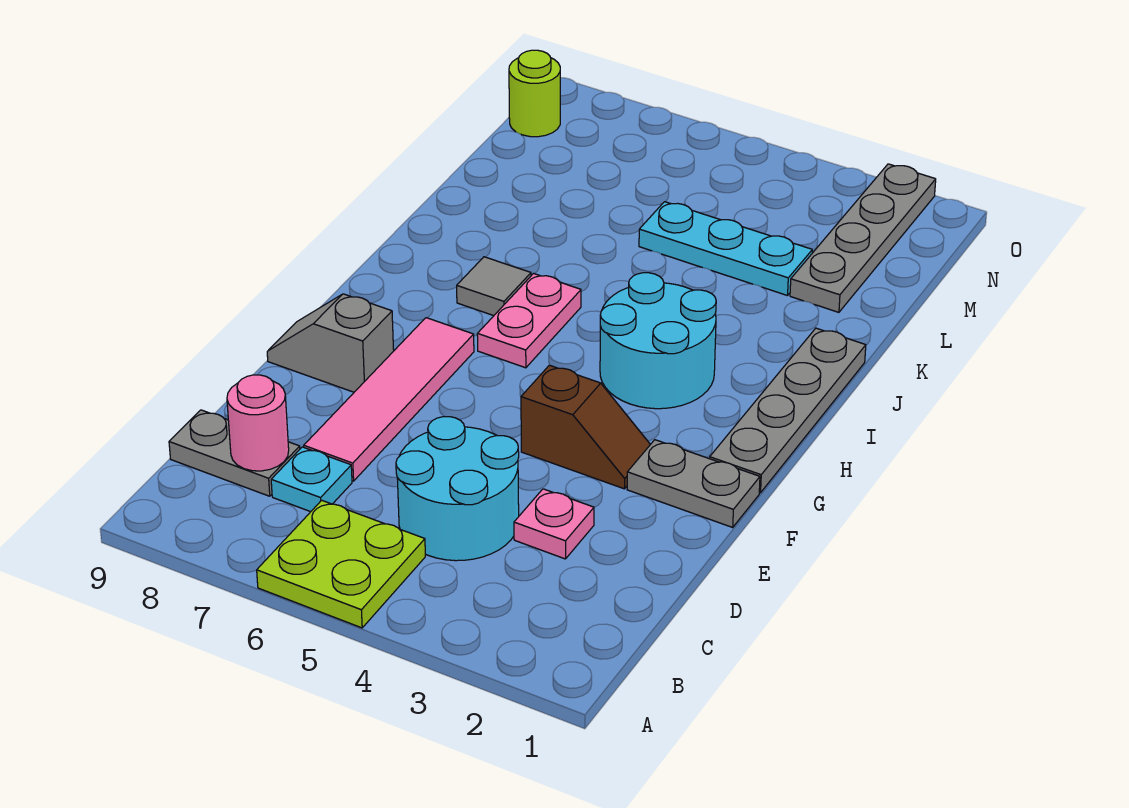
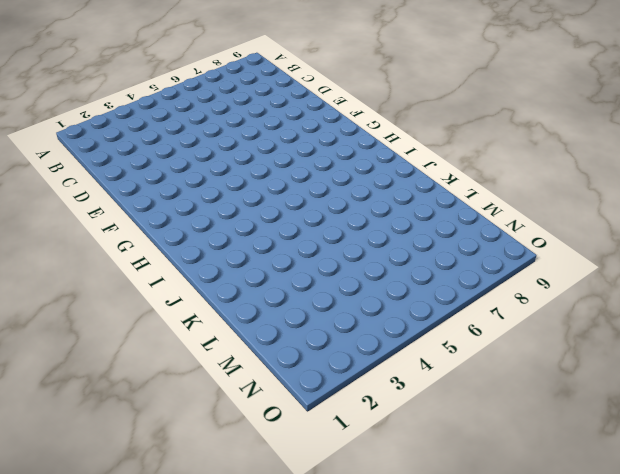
none -> lime plate A5:B6 level 1
none -> cyan round brick C4:D5 level 1
none -> cyan plate C7 level 1

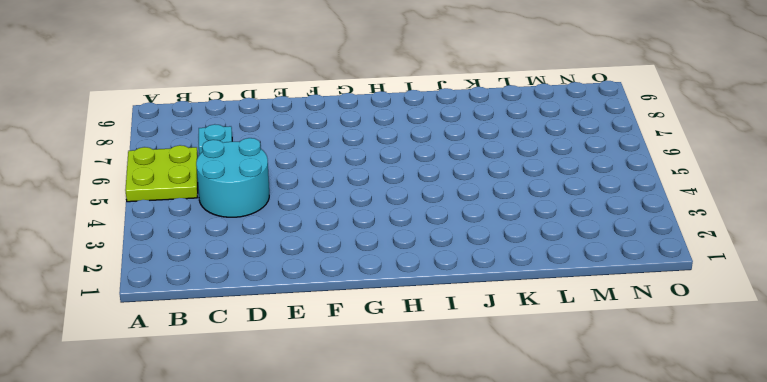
none -> grey plate C8:C9 level 1
none -> pink plate D3 level 1
none -> pink tile D7:G7 level 1

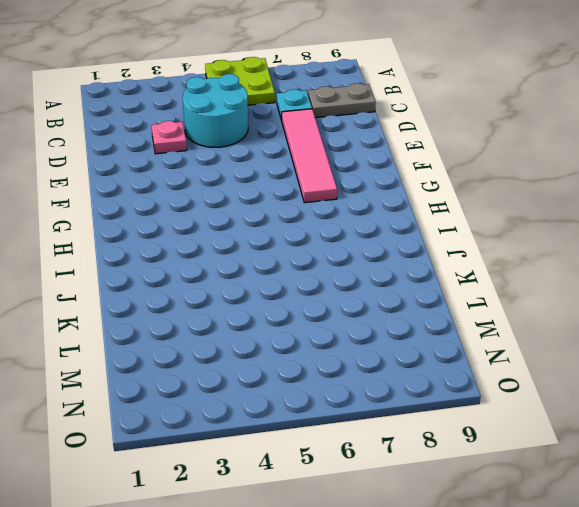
none -> grey plate F1:F2 level 1
none -> brown slope F3:F4 level 1 top 4
none -> grey slope F8:F9 level 1 top 8

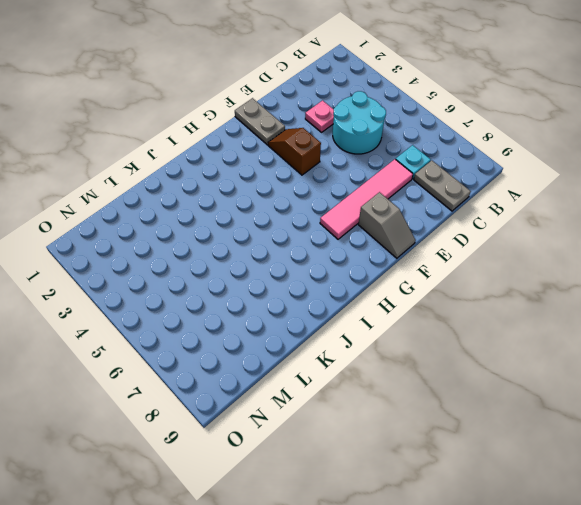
none -> lime plate A5:B6 level 1
none -> grey plate G1:J1 level 1
none -> cyan round brick H3:I4 level 1

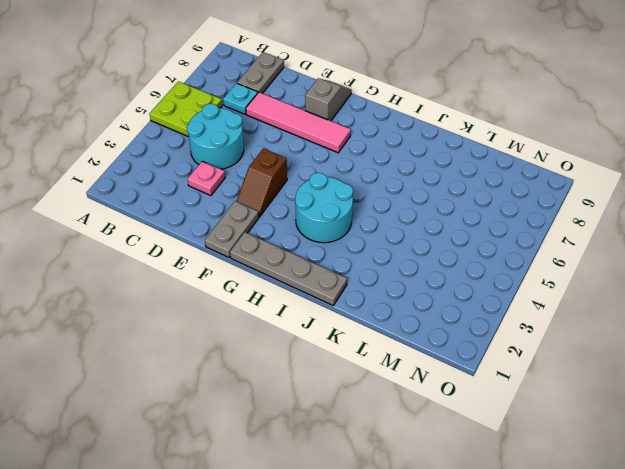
none -> pink plate H6:I6 level 1
none -> grey tile I7 level 1
none -> grey plate L2:O2 level 1

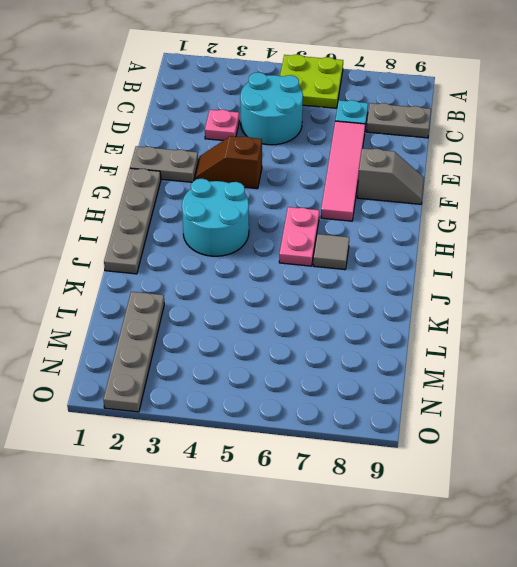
none -> cyan plate L3:L5 level 1
none -> lime round brick N9 level 1
none -> pink round brick C8 level 2

